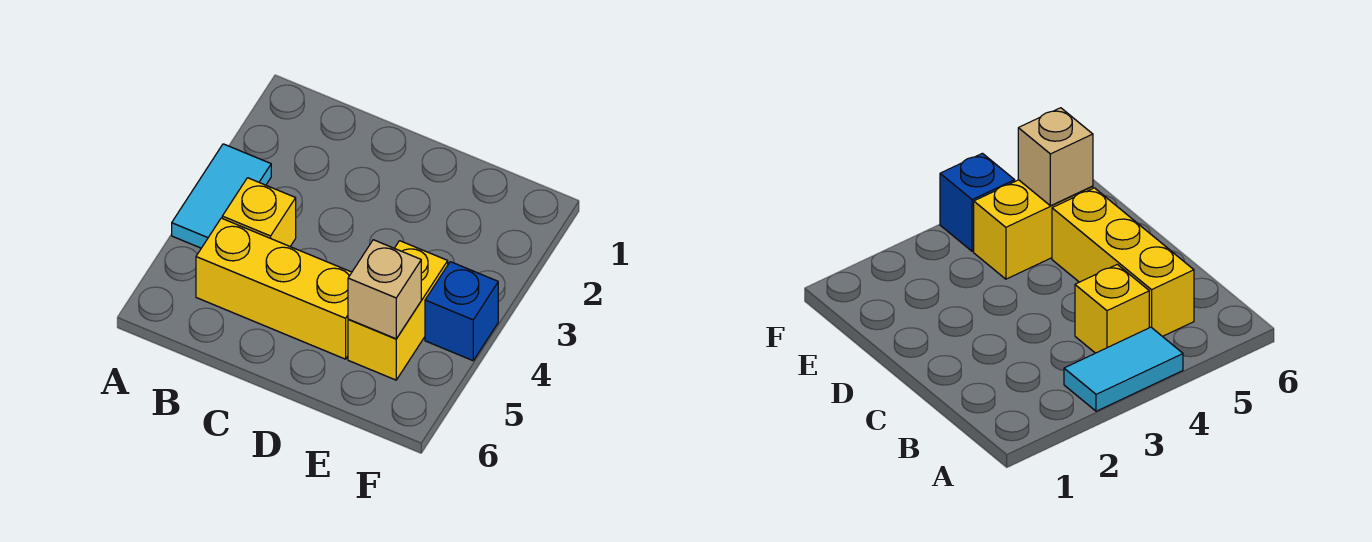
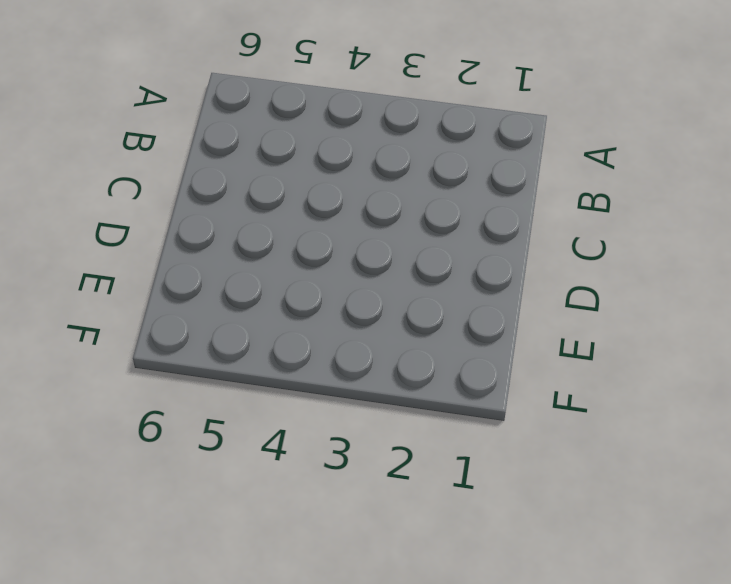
none -> cyan tile A3:A4 level 1
none -> yellow brick B4 level 1

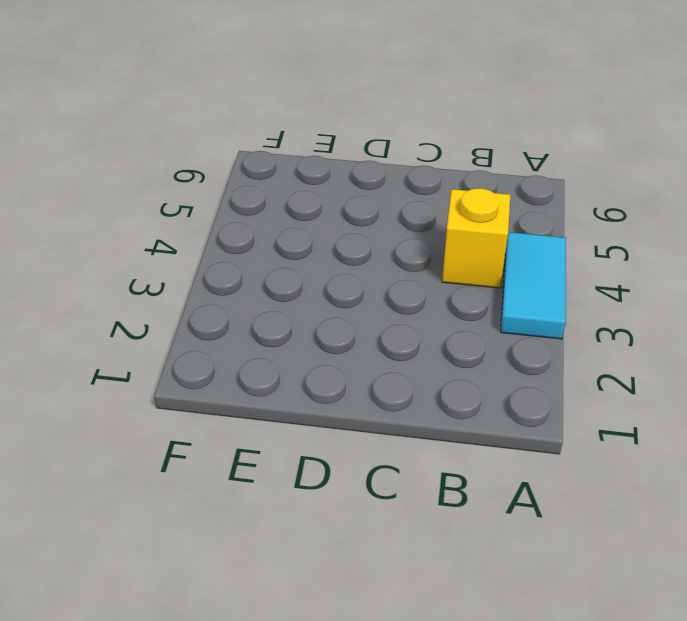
none -> yellow brick B5:D5 level 1
none -> yellow brick E4:E5 level 1

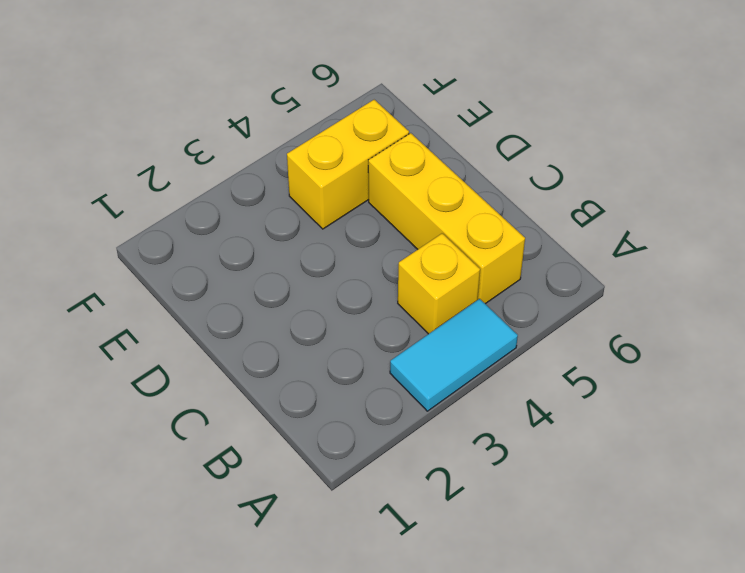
none -> blue brick F4 level 1
none -> tan brick E5 level 2

